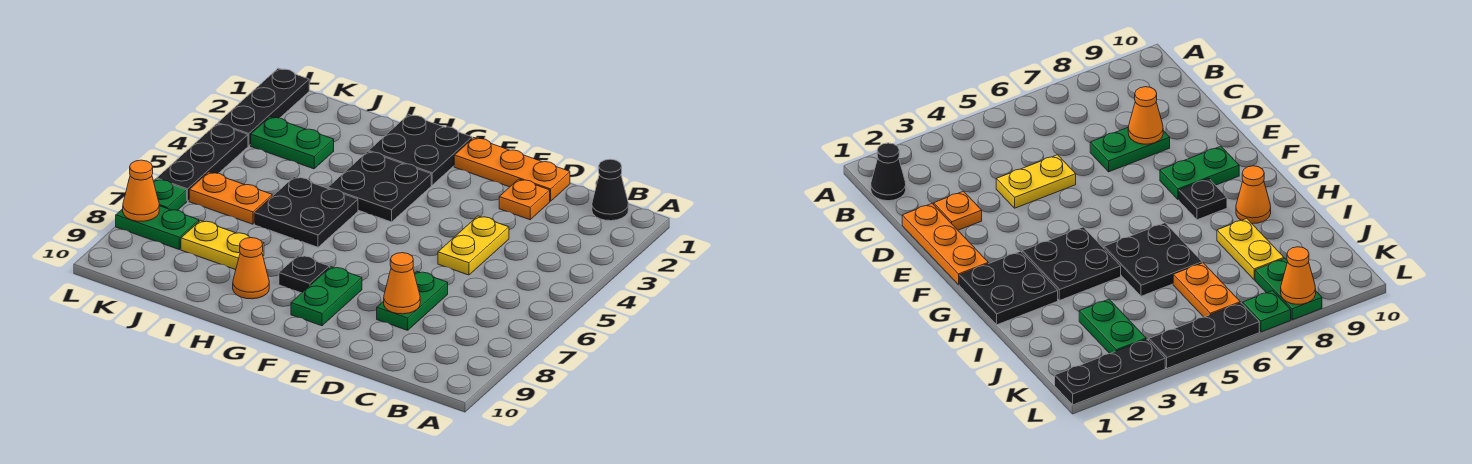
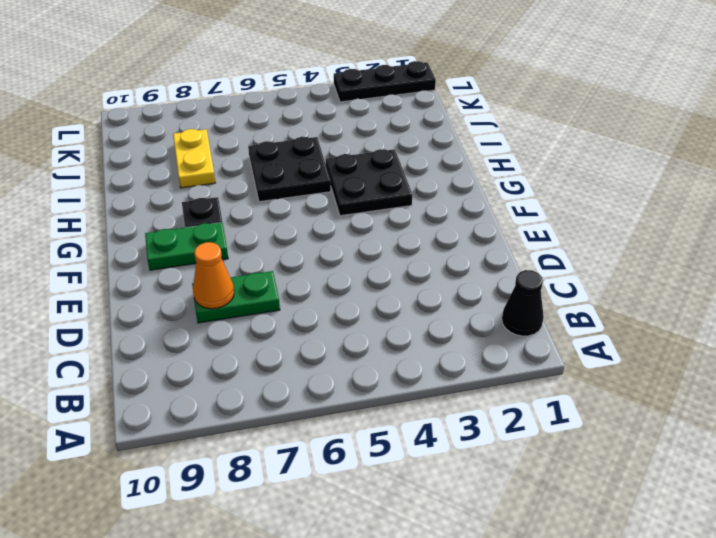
none -> orange plate D1:F1 level 1
none -> orange plate D2 level 1
none -> yellow plate D4:D5 level 1

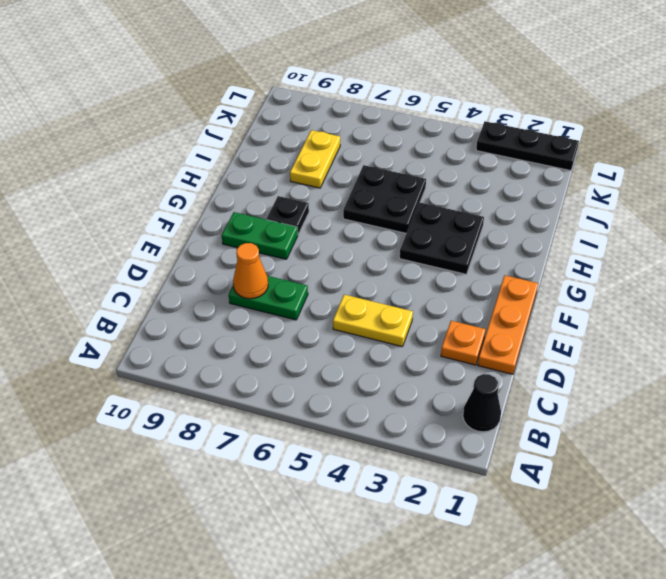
none -> black plate G1:H2 level 1
none -> orange cone H9 level 1
none -> green plate J3:K3 level 1

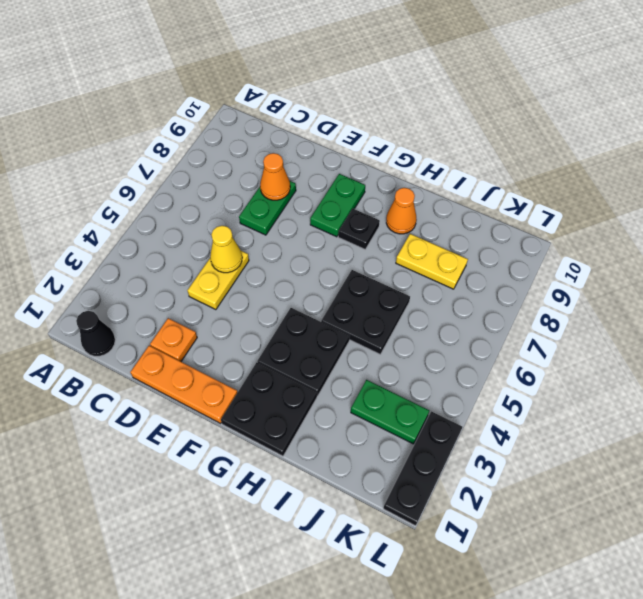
yellow cone D5 level 2 -> none
none -> orange plate J6:K6 level 1
none -> green plate K8:L8 level 1
none -> black plate L4:L6 level 1

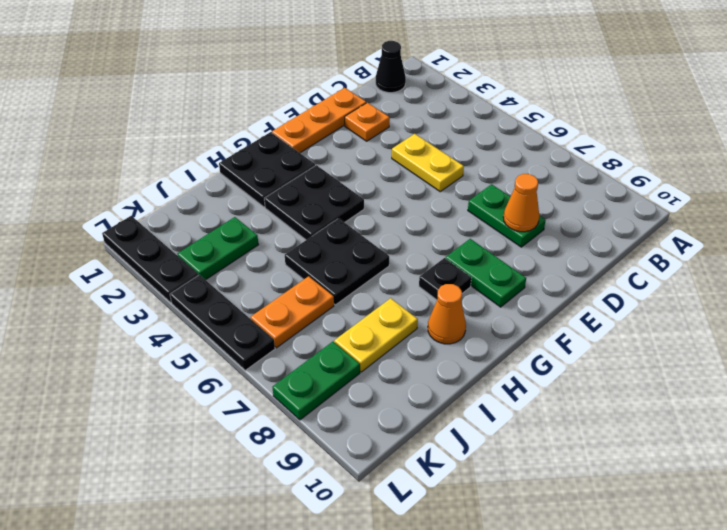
none -> green plate L7 level 1
none -> orange cone L8 level 2

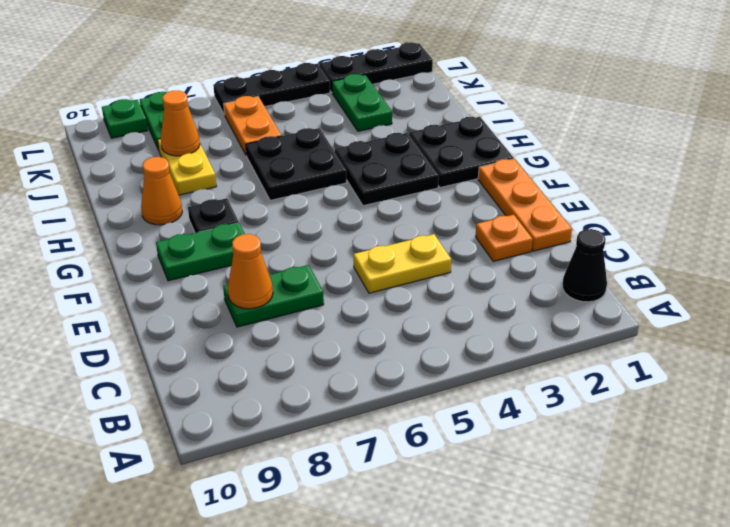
orange cone J8 level 2 -> orange cone L8 level 2
green plate L9 level 1 -> green plate L7 level 1

